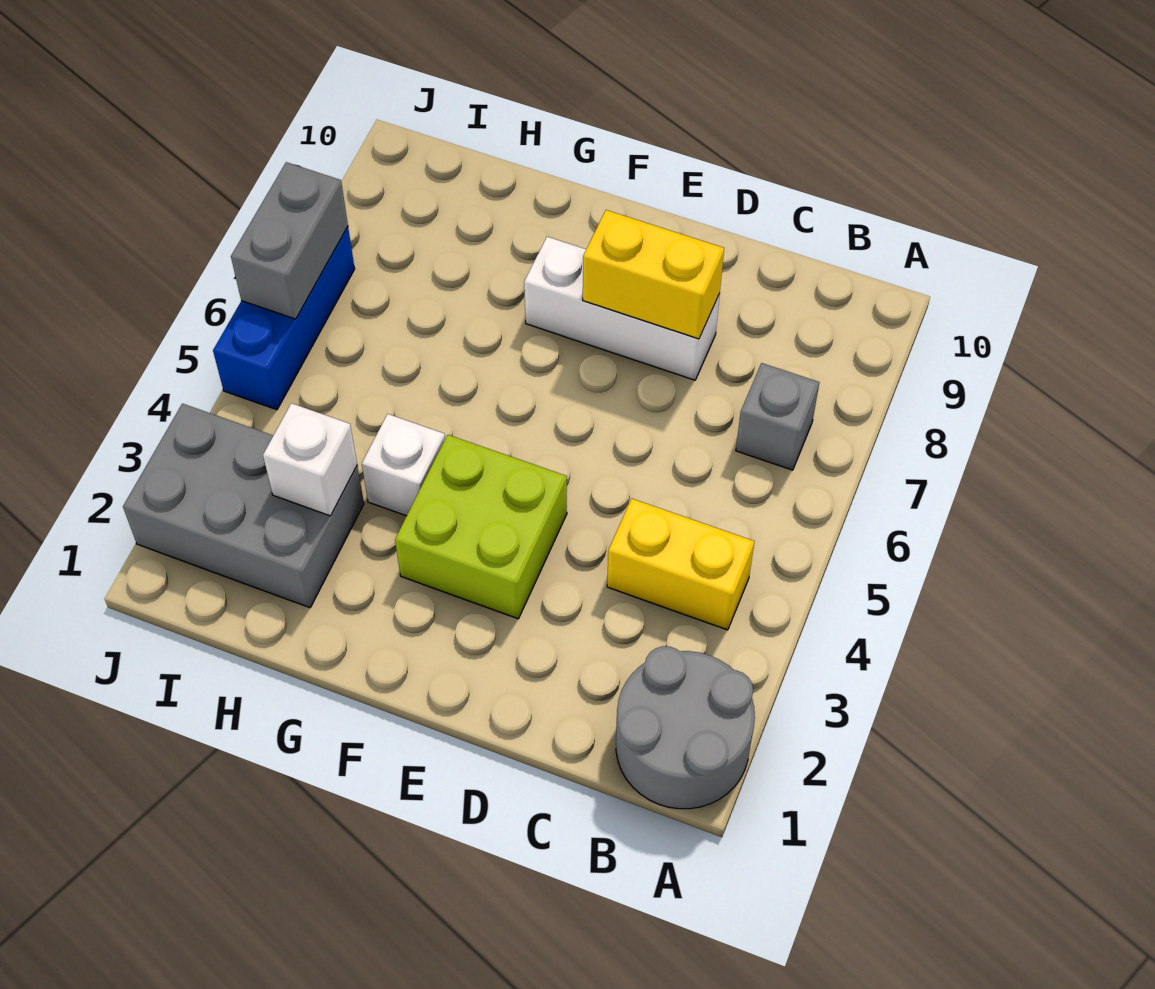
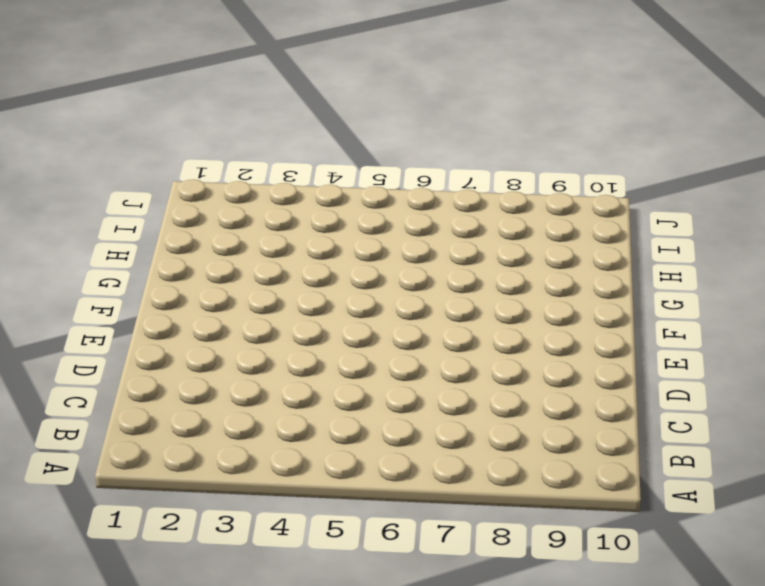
none -> grey round brick A1:B2 level 1
none -> yellow brick B4:C4 level 1

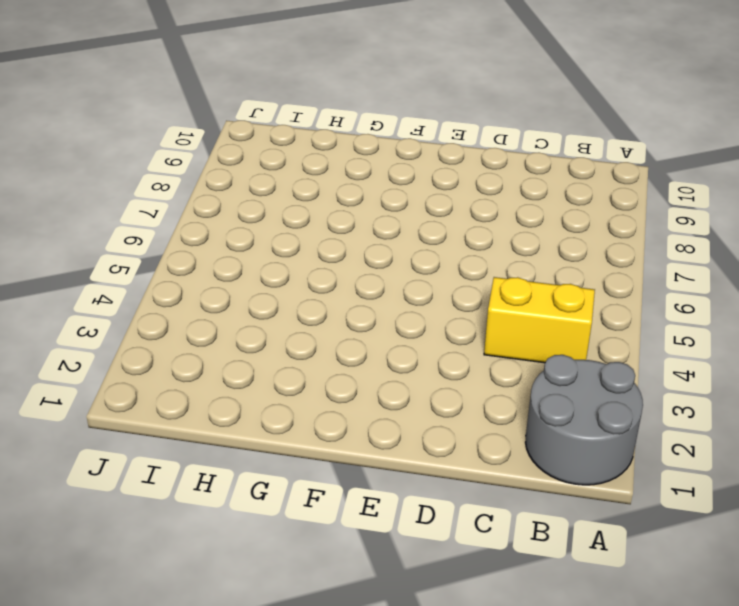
none -> grey brick B7 level 1
none -> white brick D8:F8 level 1

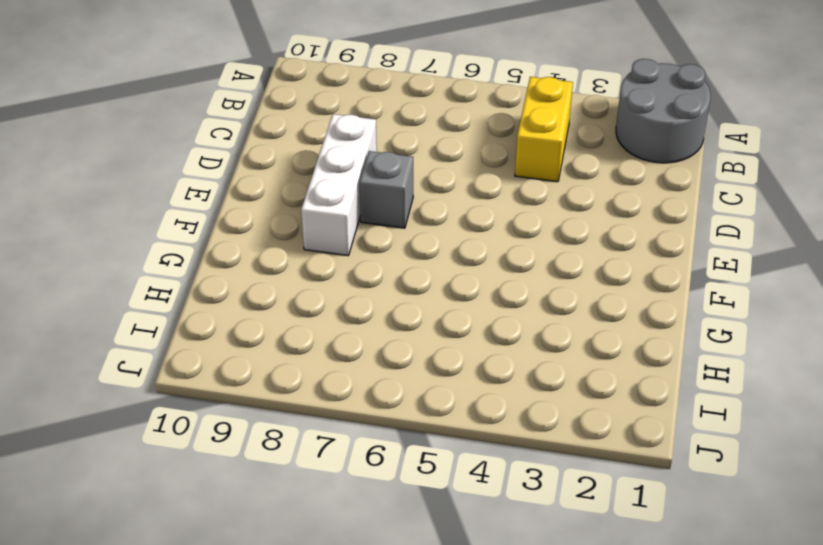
grey brick E7 level 1 -> grey brick B7 level 1
none -> lime brick E3:F4 level 1
none -> white brick G4 level 1

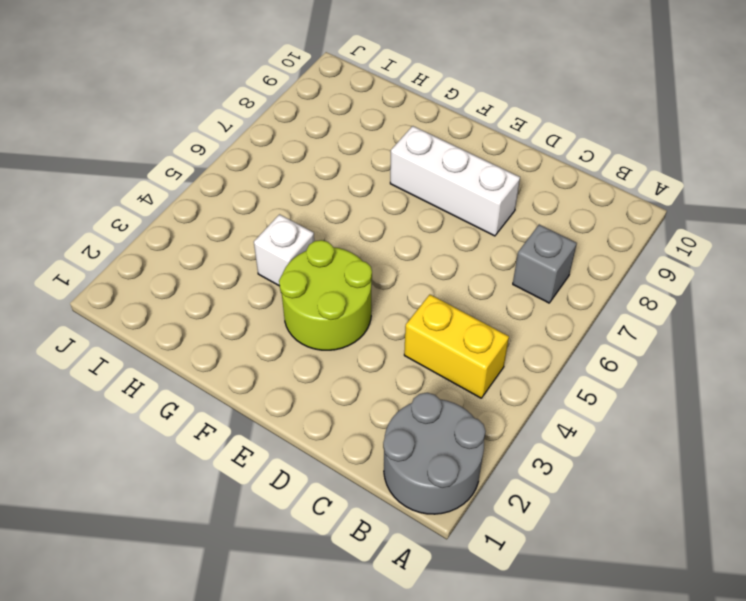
lime round brick E3:F4 level 1 -> lime brick E3:F4 level 1
none -> grey brick H2:J3 level 1
none -> blue brick J5:J7 level 1

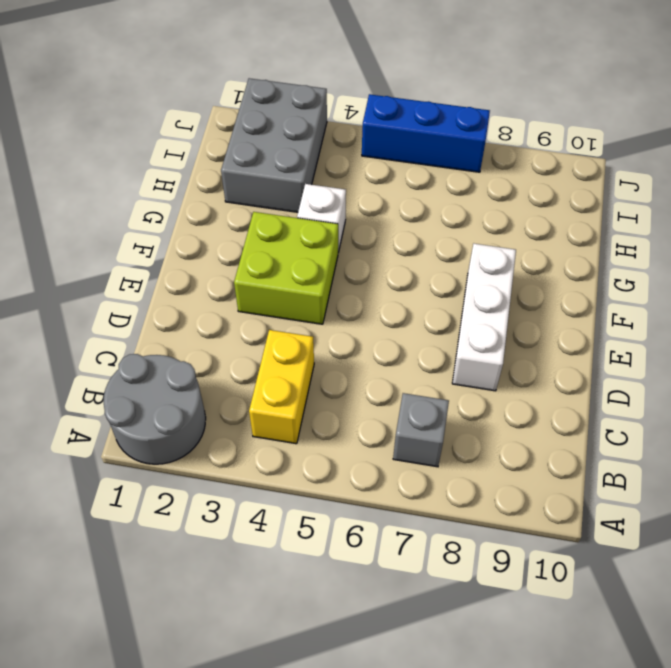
none -> yellow brick D8:E8 level 2
none -> white brick H3 level 2

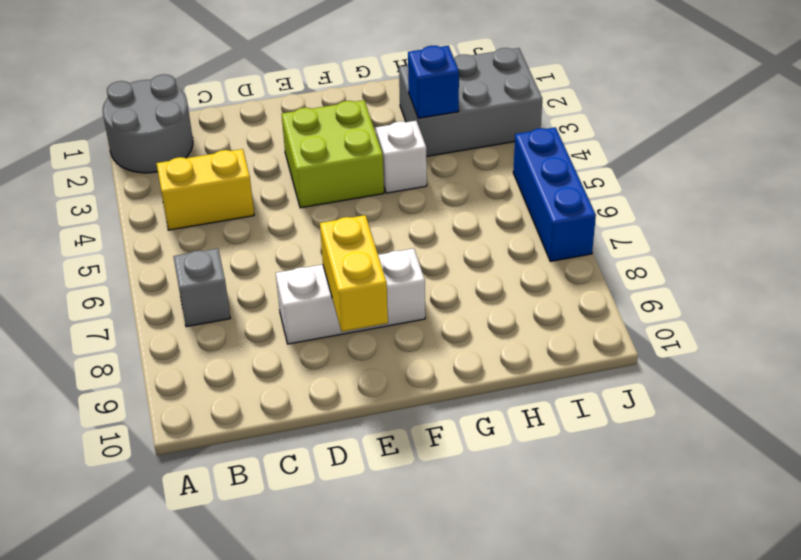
yellow brick E8:E9 level 2 -> yellow brick D8:E8 level 2
blue brick H3 level 2 -> white brick H3 level 2
none -> grey brick J6:J7 level 2

